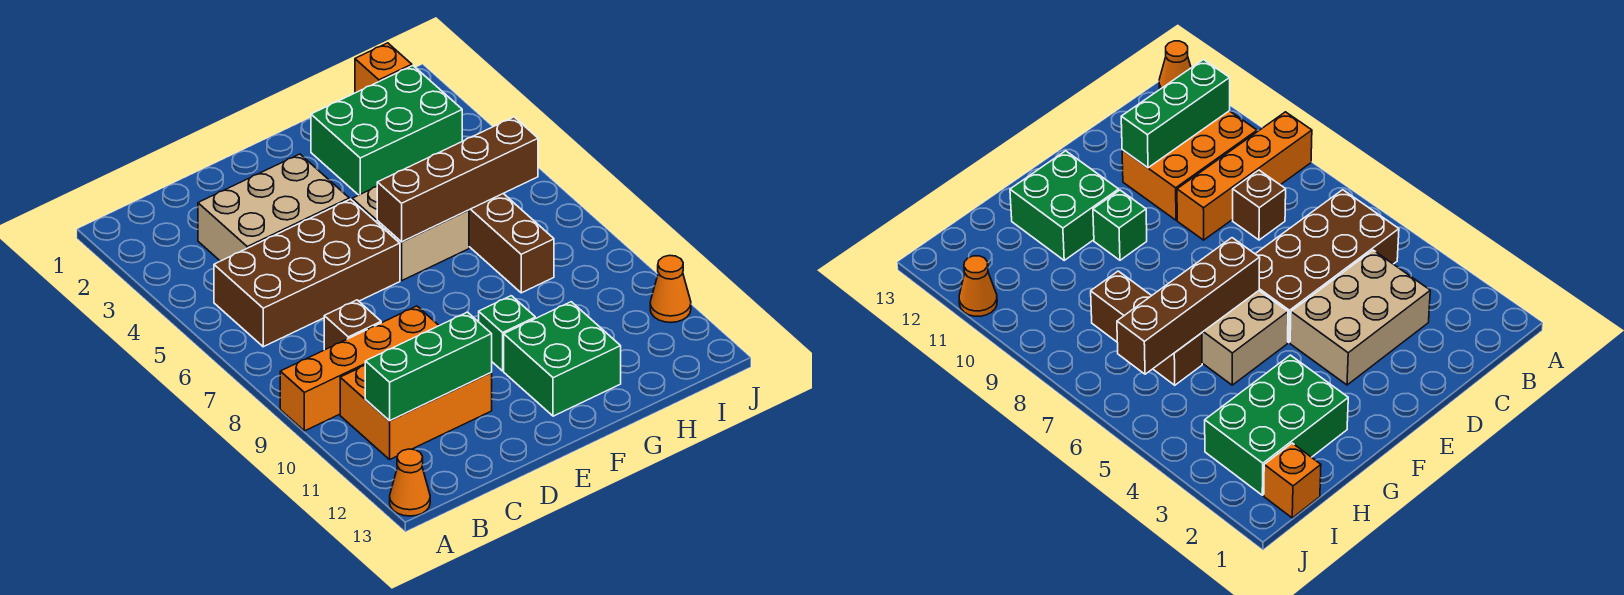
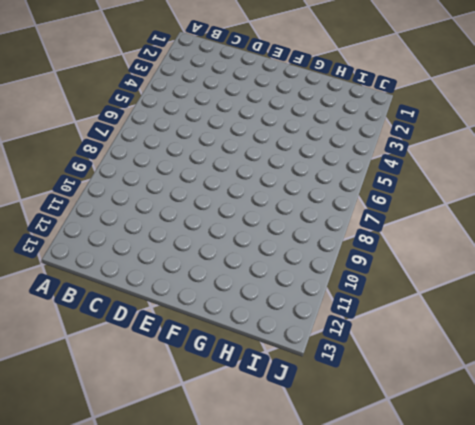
none -> orange brick A9:D9 level 1
none -> orange cone A13 level 1
none -> brown brick B5:E6 level 1

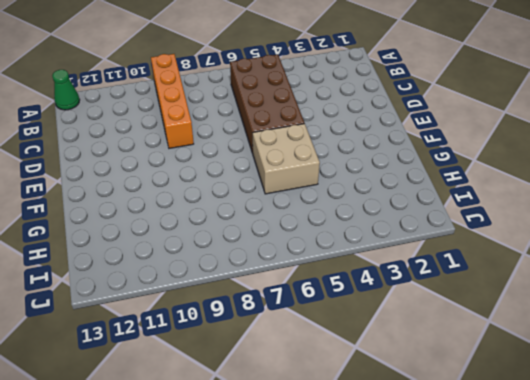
green cone A13 level 1 -> orange cone A13 level 1
none -> orange brick B10:D11 level 1
none -> tan brick C3:E4 level 1
none -> brown brick C8 level 1

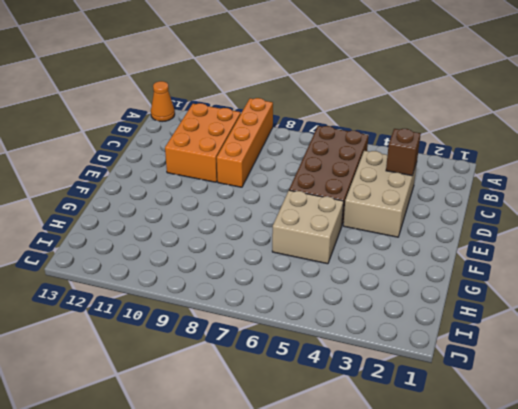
brown brick C3 level 2 -> brown brick C8 level 1
none -> green brick F10 level 1
none -> green brick F11:G12 level 1
none -> green brick G2:I3 level 1

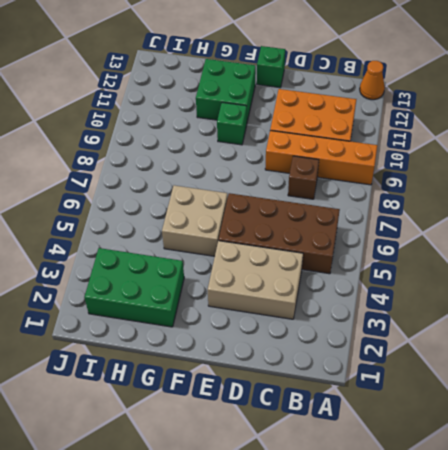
green brick E13 level 1 -> none
none -> brown brick H6:H8 level 1
none -> orange brick I1 level 1
none -> orange cone J11 level 1

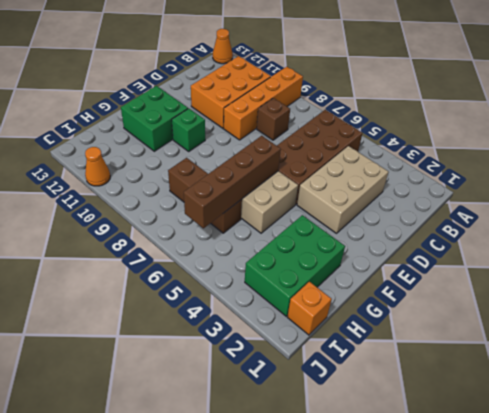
none -> green brick B11:D11 level 2

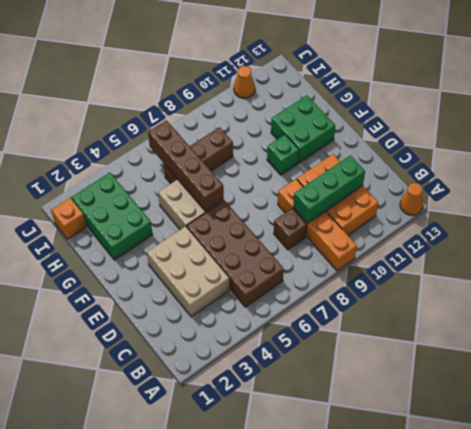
green brick C9:C11 level 2 -> green brick B11:D11 level 2

